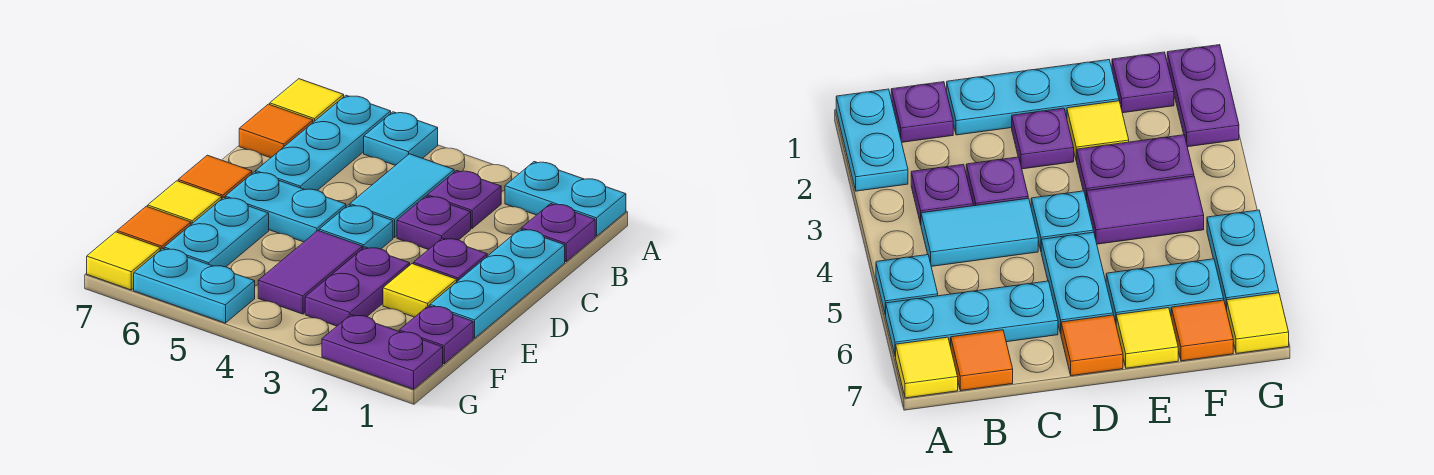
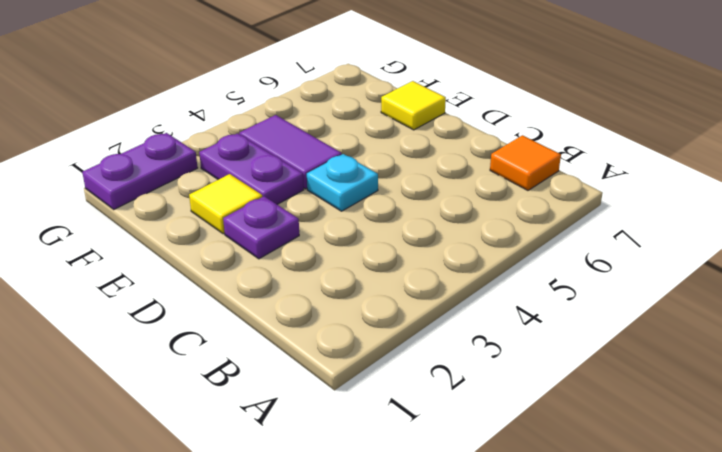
none -> cyan plate A1:A2 level 1
none -> cyan plate A5 level 1
none -> cyan plate A6:C6 level 1

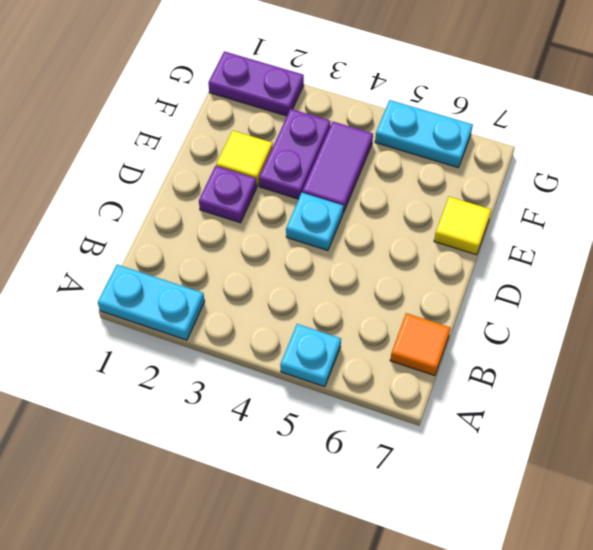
none -> cyan plate A6:C6 level 1
none -> yellow tile A7 level 1
none -> purple plate B1 level 1

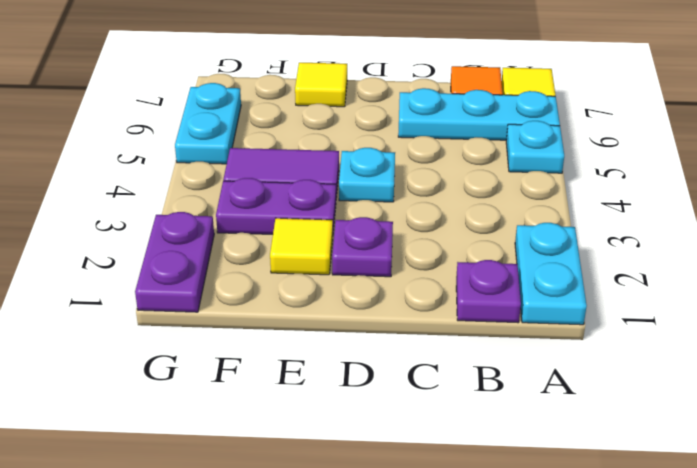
none -> purple plate B3 level 1
none -> cyan tile B4:C4 level 1
none -> cyan plate C1:E1 level 1

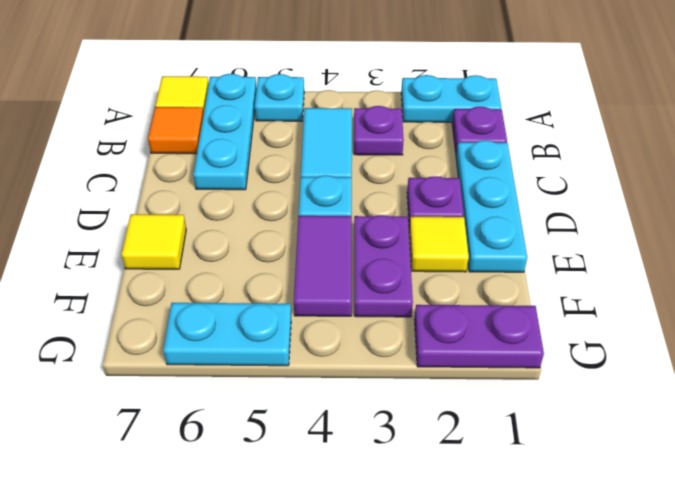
none -> purple plate C3 level 1
none -> cyan plate D5:D6 level 1
none -> orange tile D7 level 1

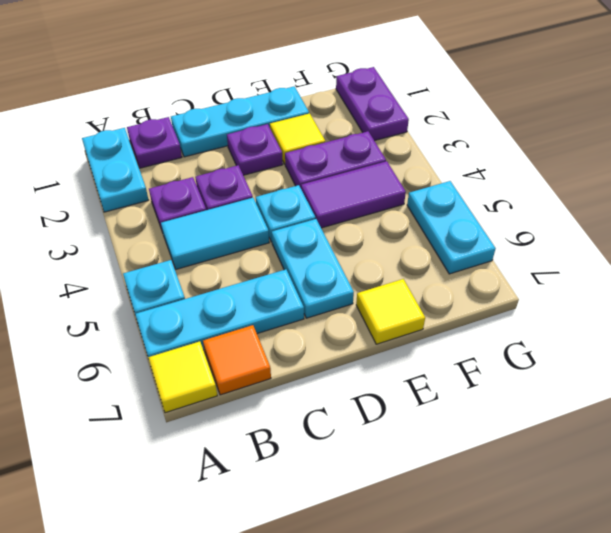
none -> orange tile D7 level 1
none -> cyan plate E6:F6 level 1
none -> purple plate F1 level 1

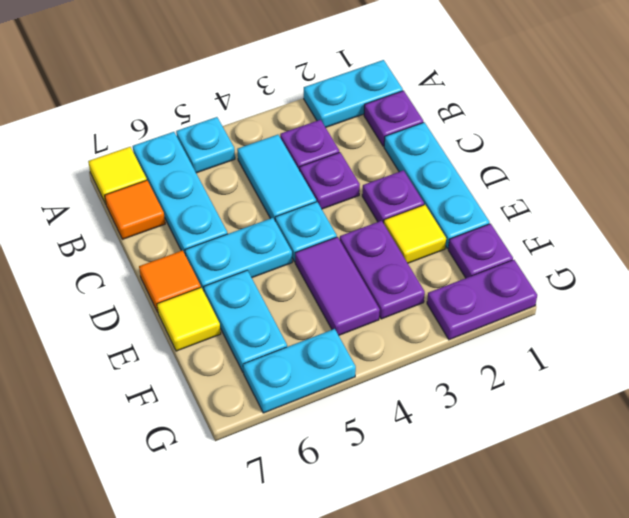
none -> orange tile F7 level 1
none -> yellow tile G7 level 1

